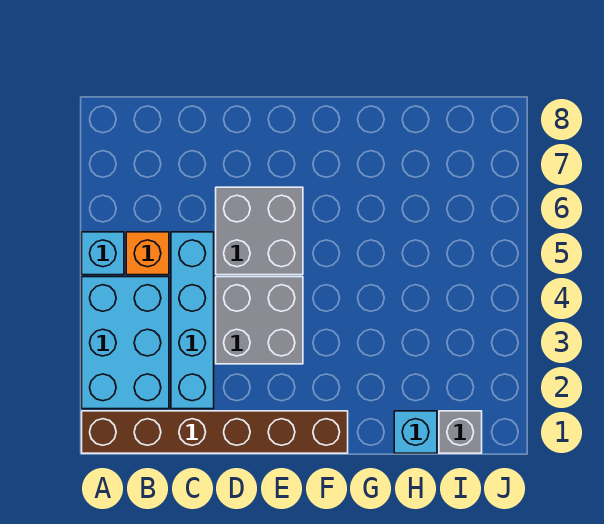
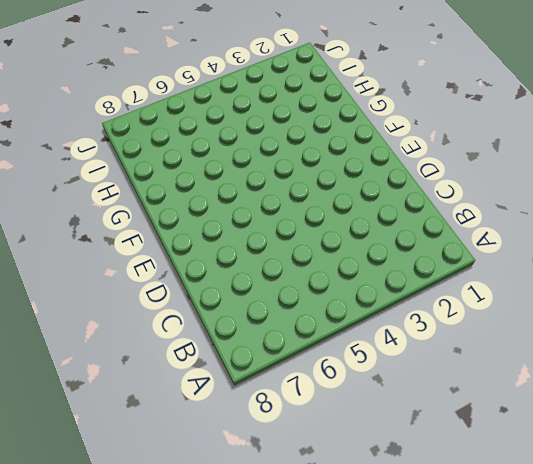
none -> brown brick A1:F1 level 1
none -> cyan brick A2:B4 level 1

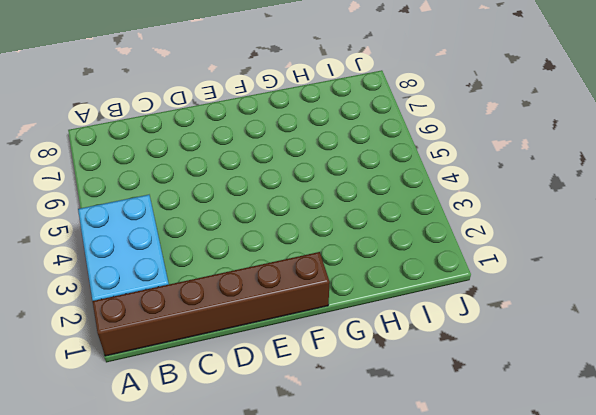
none -> cyan brick A5 level 1
none -> orange brick B5 level 1

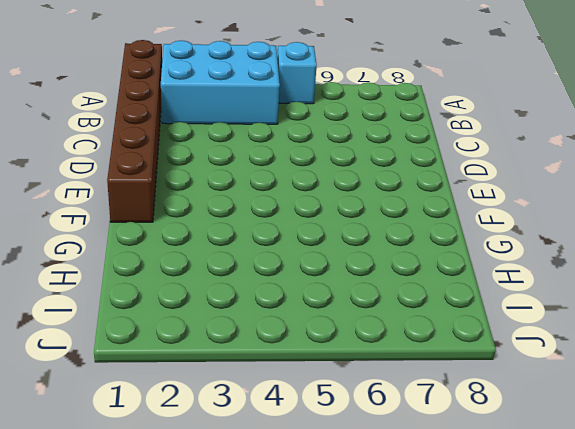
none -> orange brick B5 level 1
none -> cyan brick C2:C5 level 1

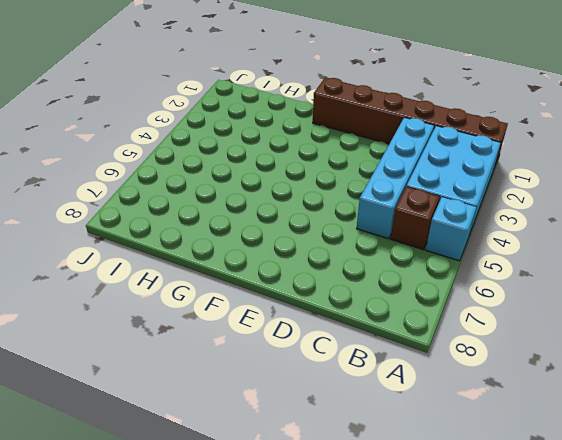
brown brick B5 level 1 -> orange brick B5 level 1
none -> grey brick D3:E4 level 1
none -> grey brick D5:E6 level 1

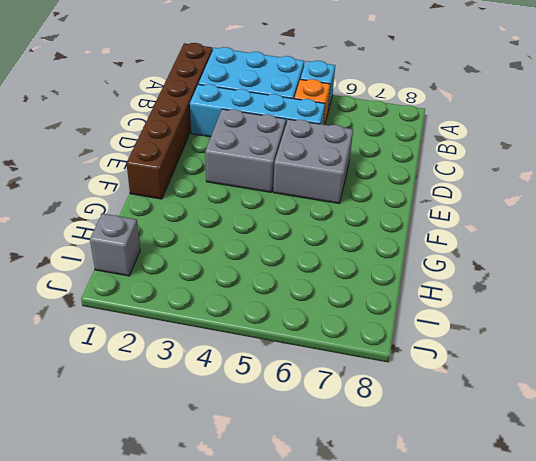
none -> cyan brick H1 level 1

